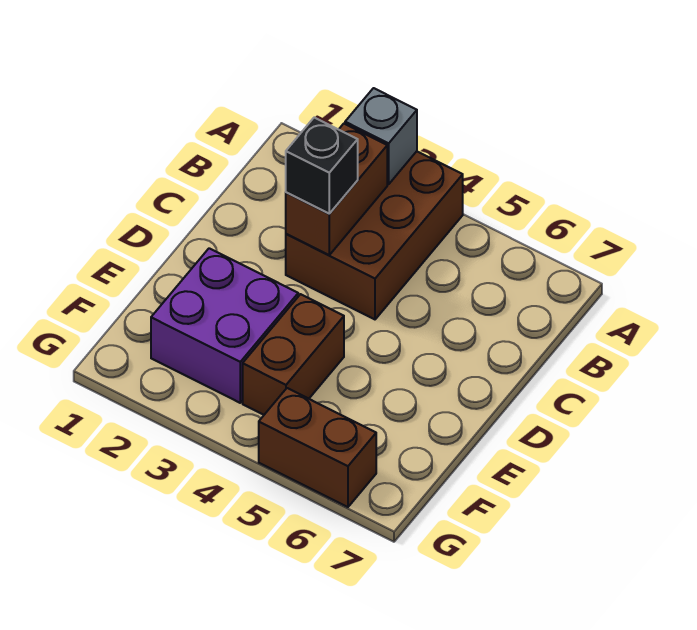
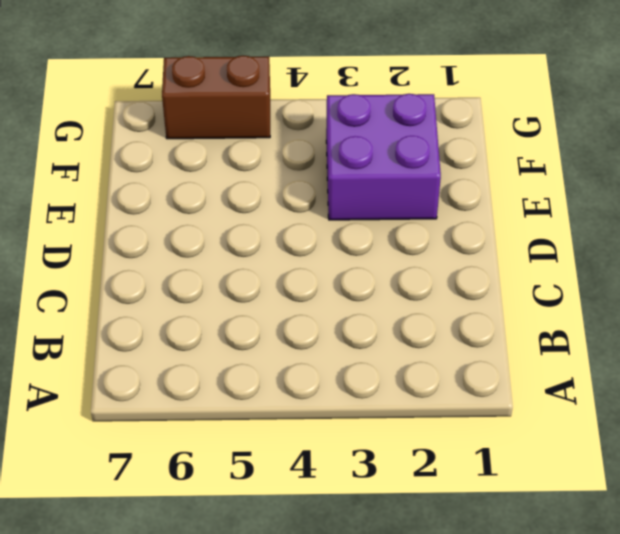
none -> brown brick A3:C4 level 1
none -> brown brick E4:F4 level 1

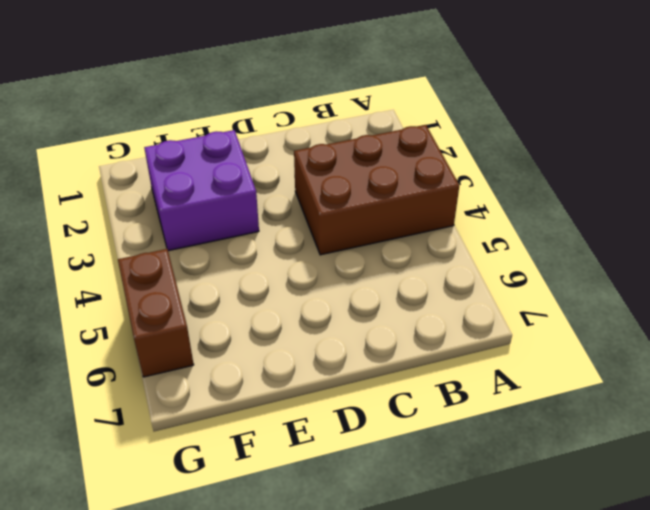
none -> brown brick E4:F4 level 1
none -> grey brick A3 level 2

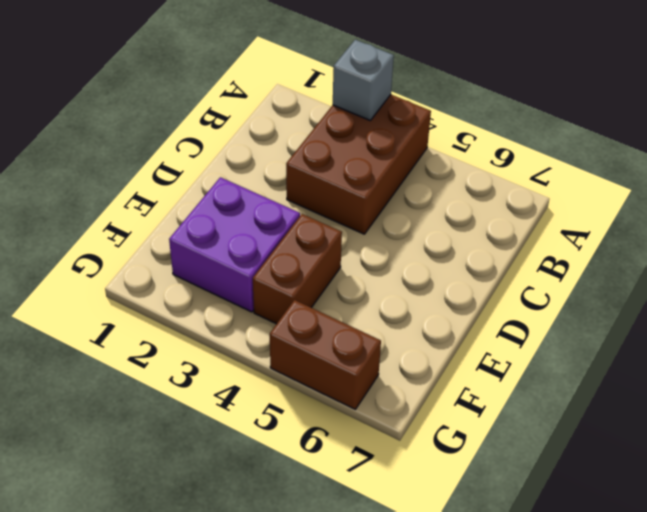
none -> brown brick B3:C3 level 2
none -> black brick C3 level 3

